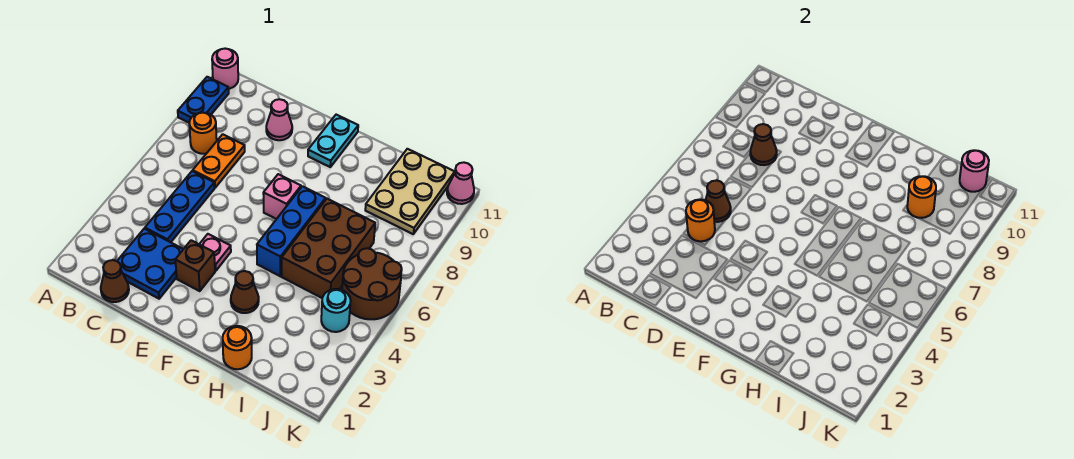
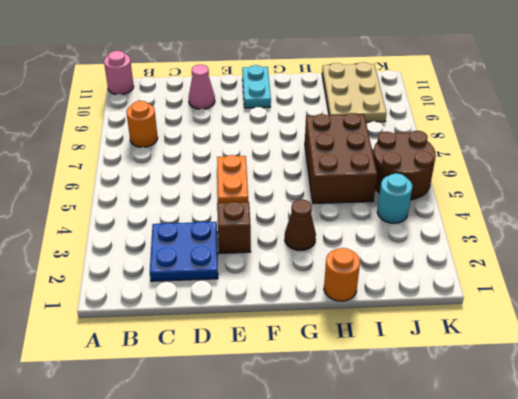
orange plate E5:E6 level 1 -> orange plate C7:C8 level 1
none -> blue plate A9:A10 level 1
none -> brown cone C1 level 1
none -> blue plate C4:C6 level 1

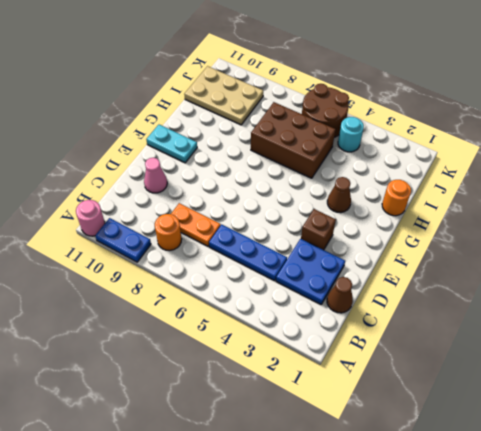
none -> pink plate E4 level 1
none -> pink brick F7 level 1
none -> blue brick G5:G7 level 1

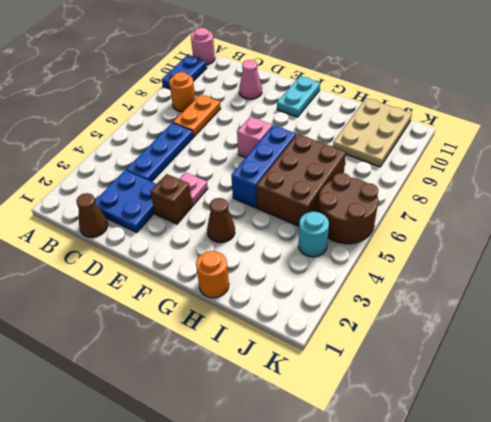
none -> pink cone K11 level 1
none -> orange round brick C4 level 2
none -> brown cone C5 level 2

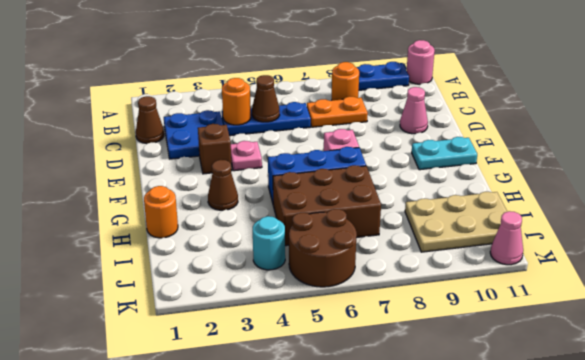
none -> brown cone C8 level 2
none -> orange round brick I9 level 2
none -> pink round brick J11 level 2

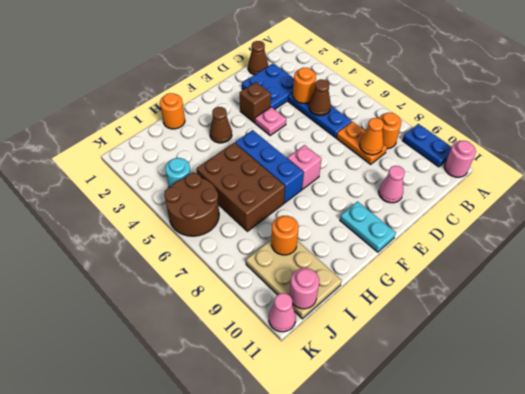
orange cone C8 level 2 -> brown cone C8 level 2

